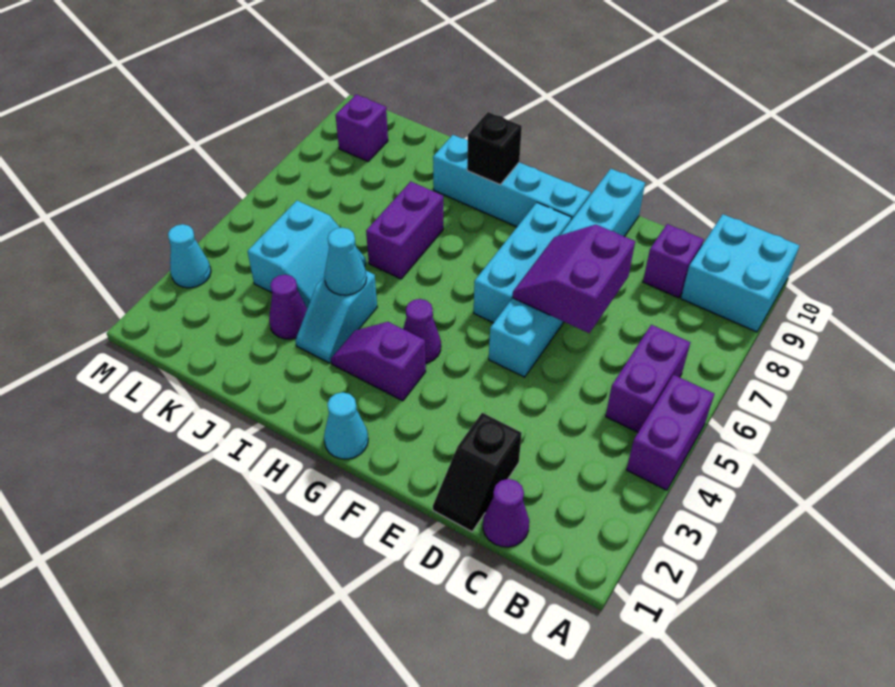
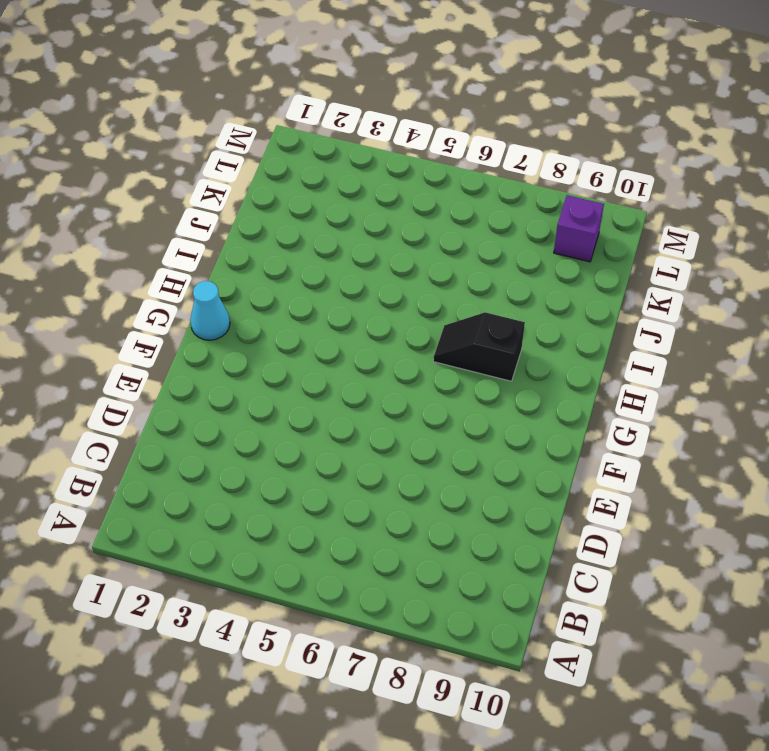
black slope H7:H8 level 1 top 8 -> black slope D1:D2 level 1 top 2
none -> purple brick A4:A5 level 1
none -> cyan brick A9:B10 level 1
none -> purple brick B5:B6 level 1

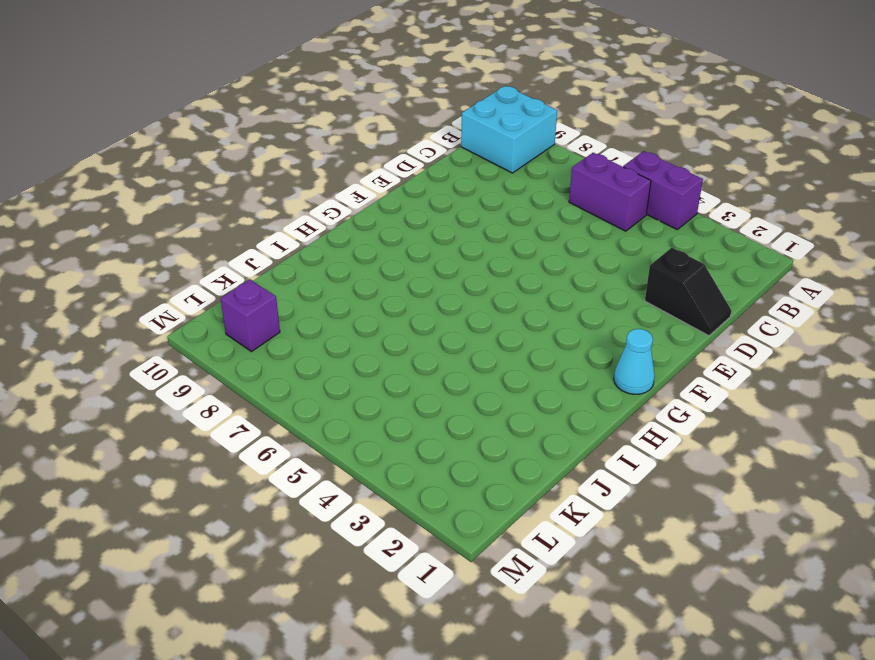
none -> purple cone C1 level 1
none -> purple brick C9 level 1
none -> cyan brick E5:E10 level 1

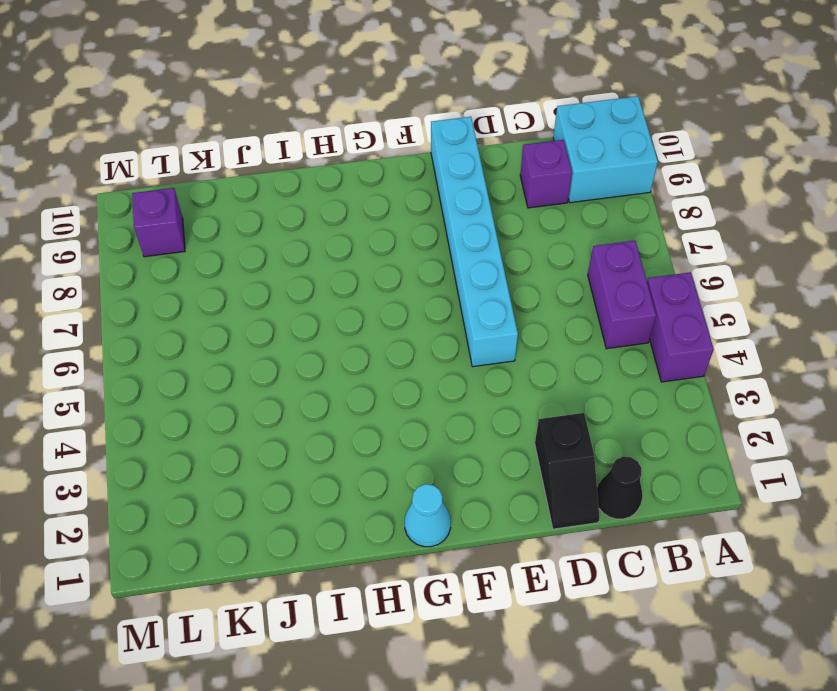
black cone C1 level 1 -> purple cone C1 level 1
none -> cyan brick F6:F8 level 1
none -> cyan brick F9:I9 level 1
none -> purple slope G3:H3 level 1 top G

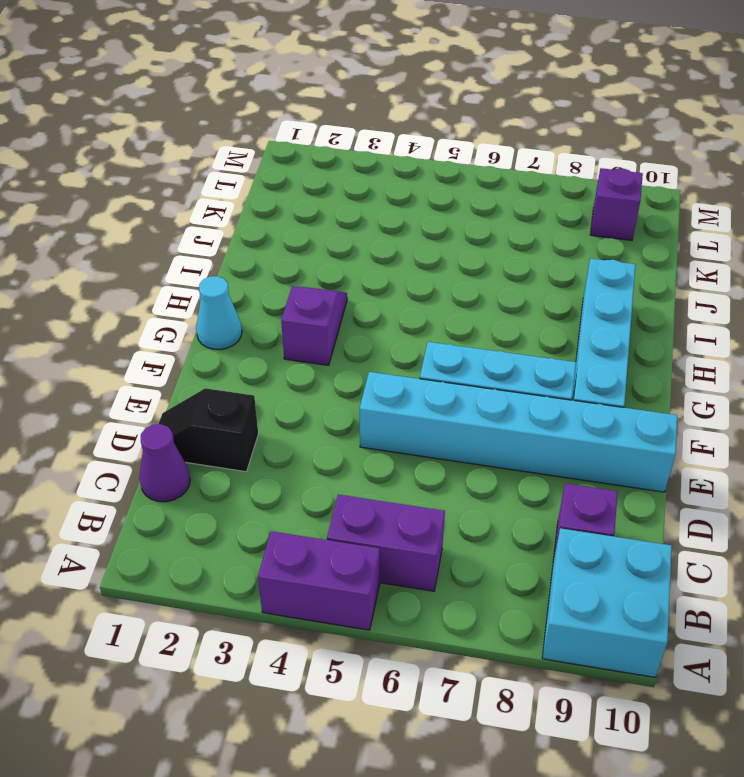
none -> purple cone G4 level 1
none -> cyan slope I3:I4 level 1 top 4
none -> purple brick I6:I7 level 1

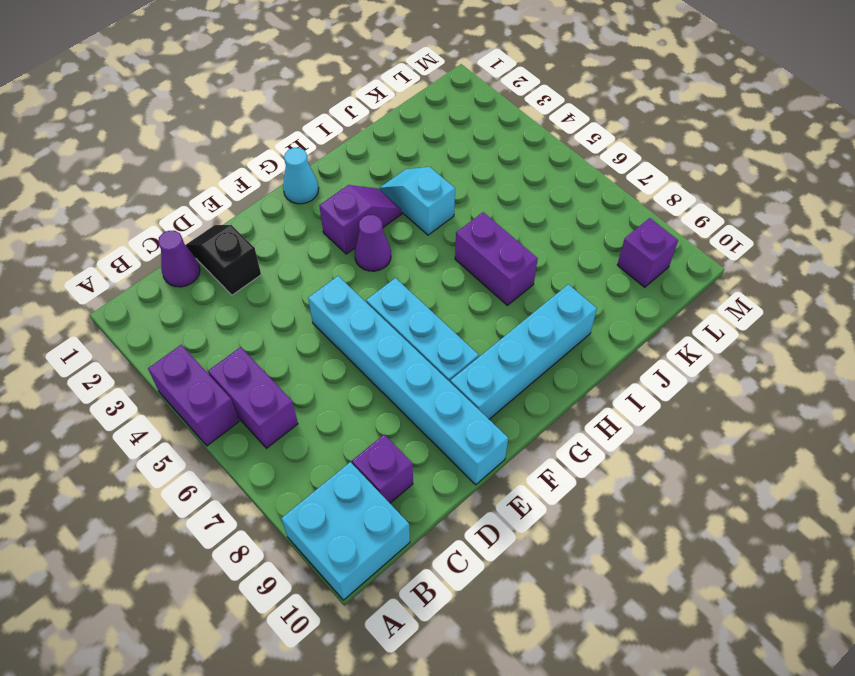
none -> purple cone J3 level 1
none -> cyan slope J4:K5 level 1 top K
none -> cyan cone M3 level 1

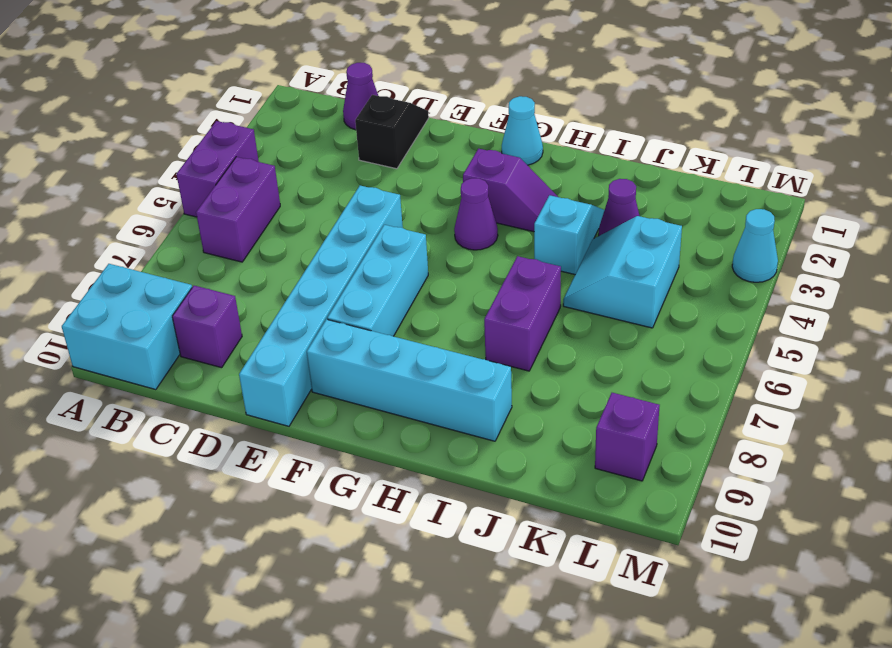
none -> purple slope D6:E7 level 2 top D
none -> black brick H9 level 2
none -> cyan cone I4 level 2

